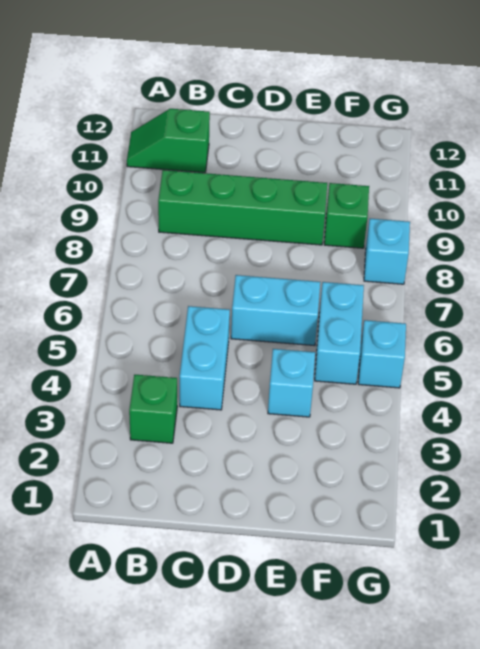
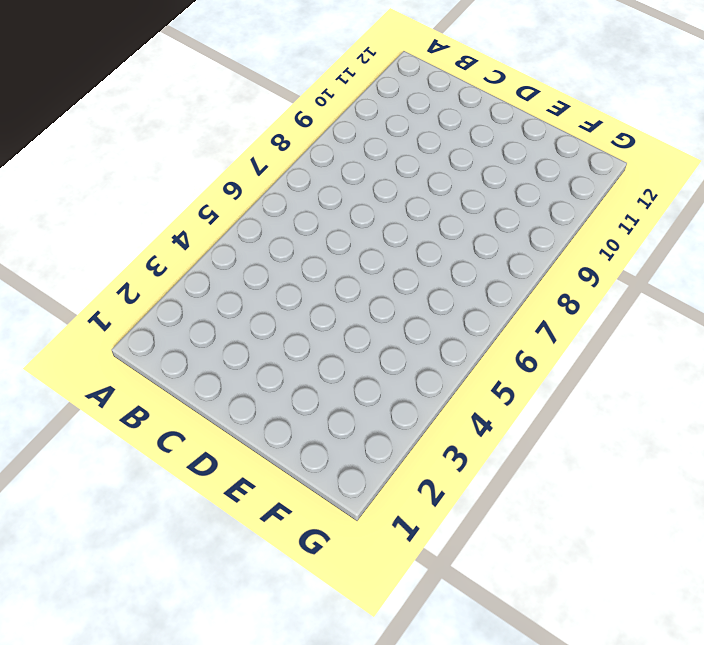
none -> green slope A11:B11 level 1 top B
none -> green brick B3 level 1

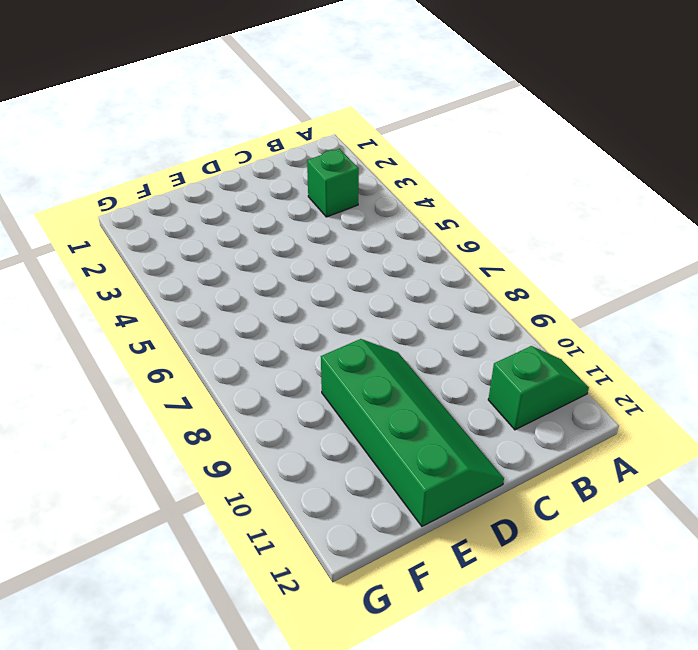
green slope D9:E12 level 1 top E -> green brick B9:E9 level 1
none -> cyan brick C4:C5 level 1
none -> cyan brick D6:E6 level 1

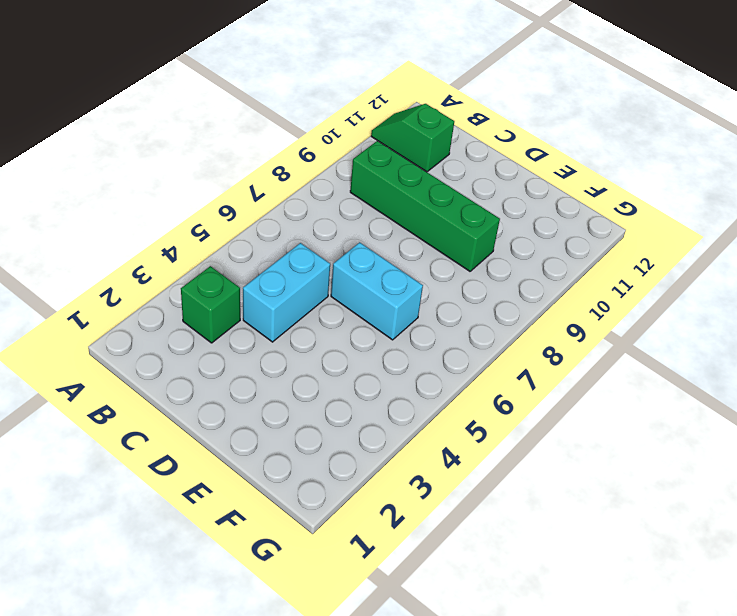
none -> cyan brick E4 level 1
none -> cyan brick F5:F6 level 1

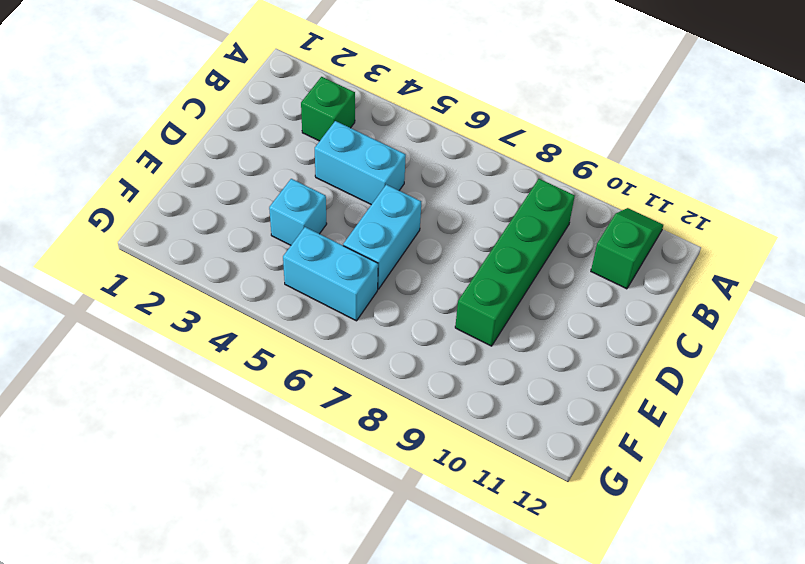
none -> green brick F9 level 1
none -> cyan brick G5 level 1

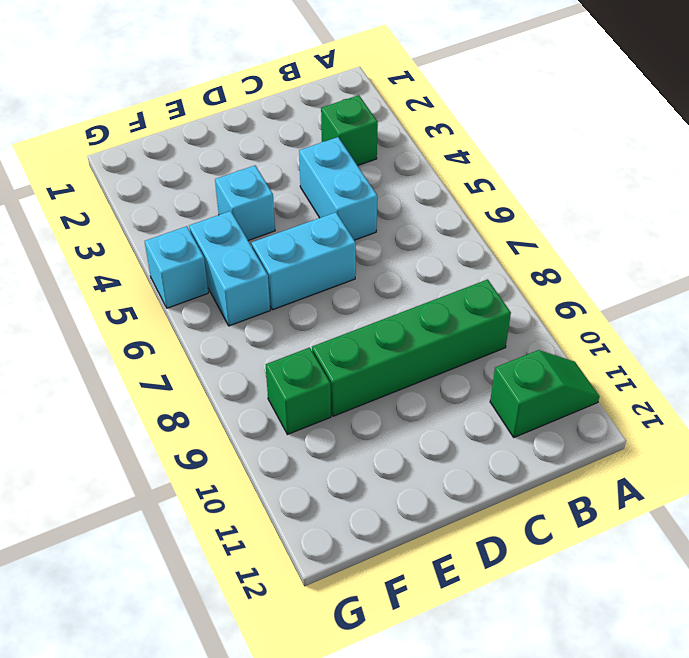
none -> cyan brick G8 level 1

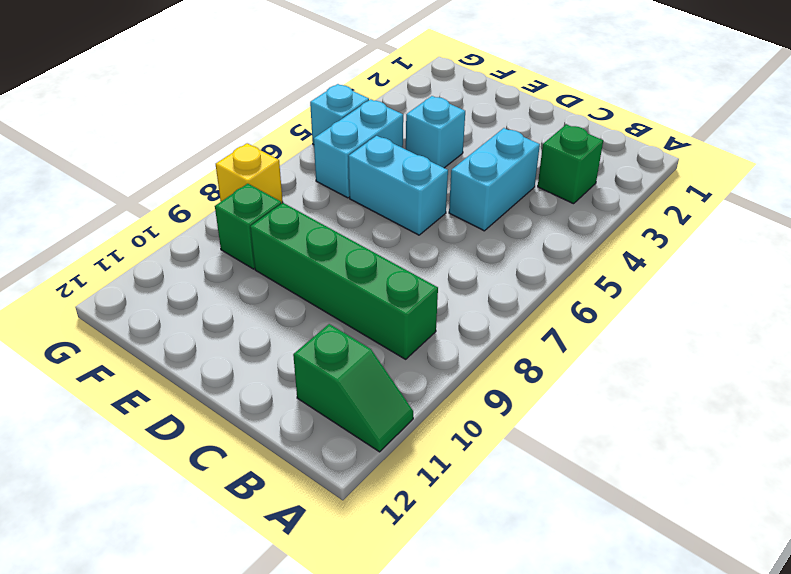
yellow brick G8 level 1 -> cyan brick G8 level 1

